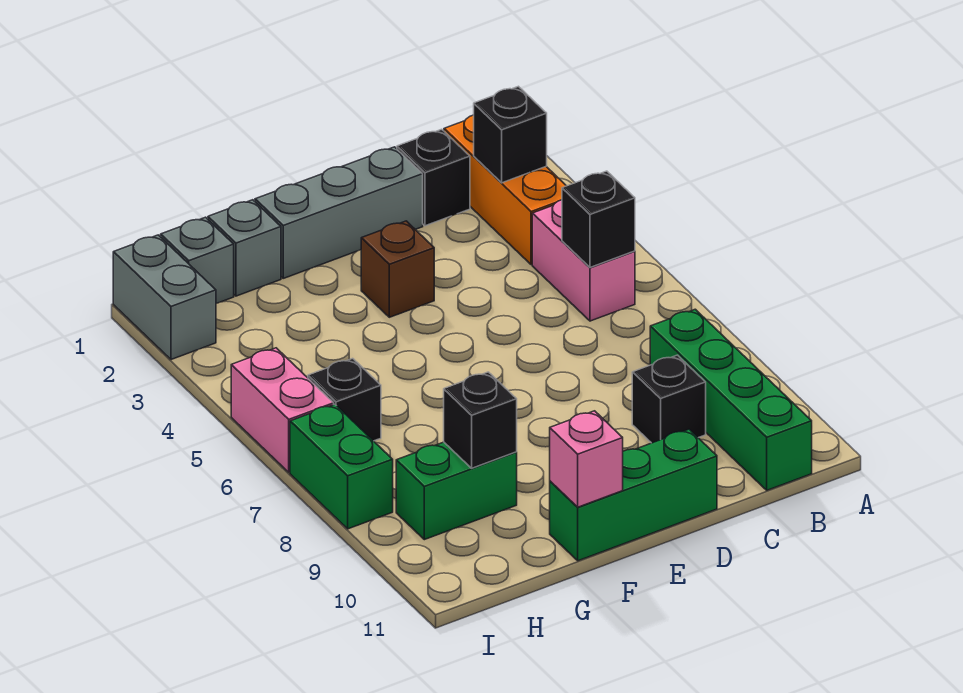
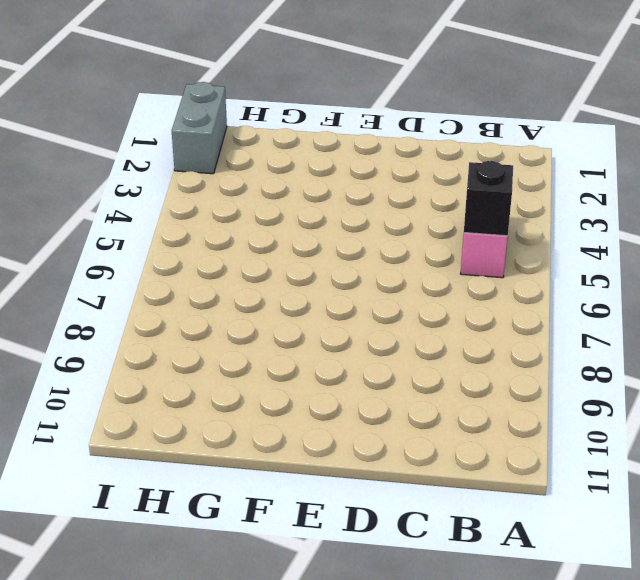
none -> orange brick B1:B3 level 1
none -> green brick B8:B11 level 1
none -> black brick C1 level 1

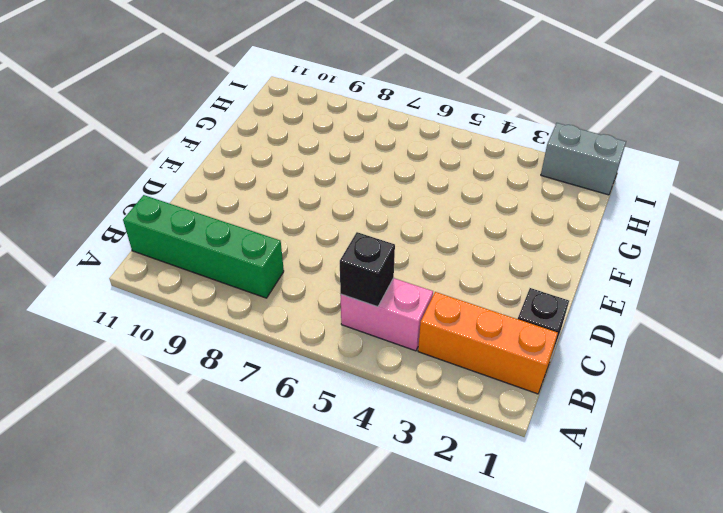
none -> black brick C9 level 1
none -> grey brick D1:F1 level 1
none -> green brick D11:F11 level 1

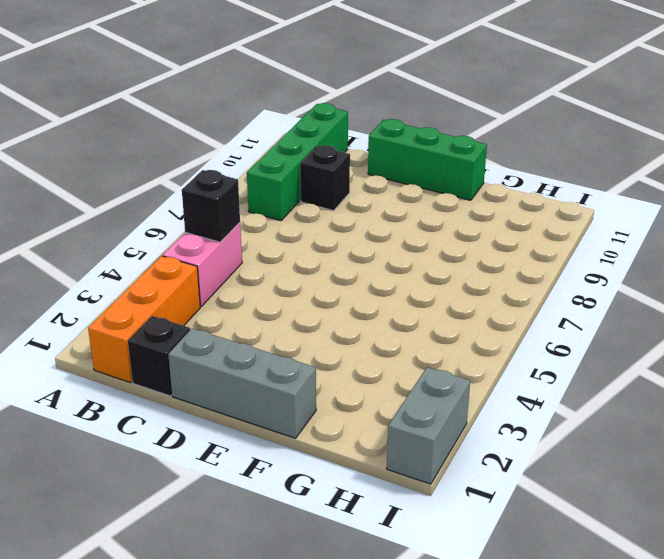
none -> brown brick E3 level 1
none -> grey brick G1 level 1
none -> green brick G9:H9 level 1

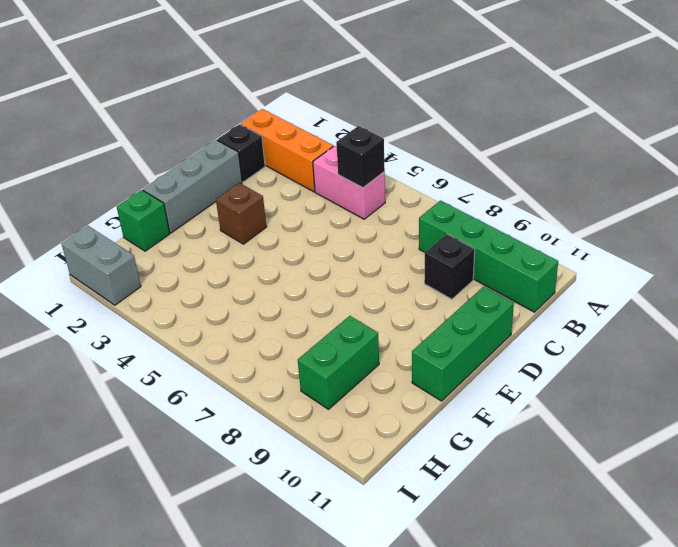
green brick G1 level 1 -> grey brick G1 level 1
none -> grey brick H1 level 1
none -> black brick H6 level 1
none -> pink brick I5:I6 level 1

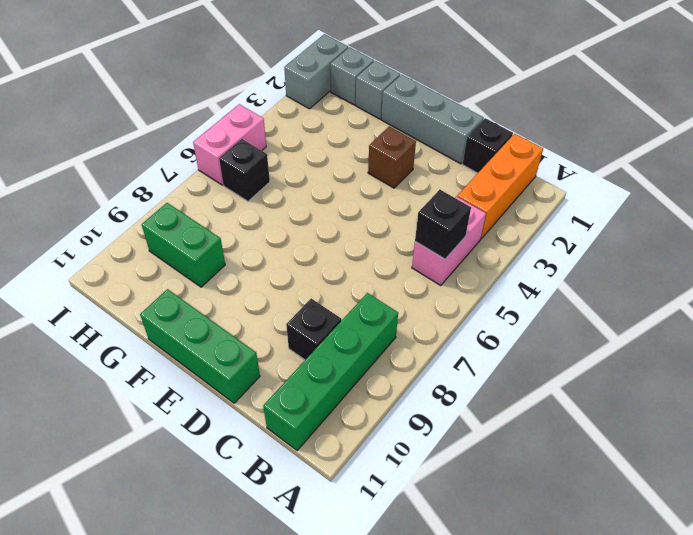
none -> green brick I7:I8 level 1
none -> black brick B2 level 2
none -> pink brick F11 level 2

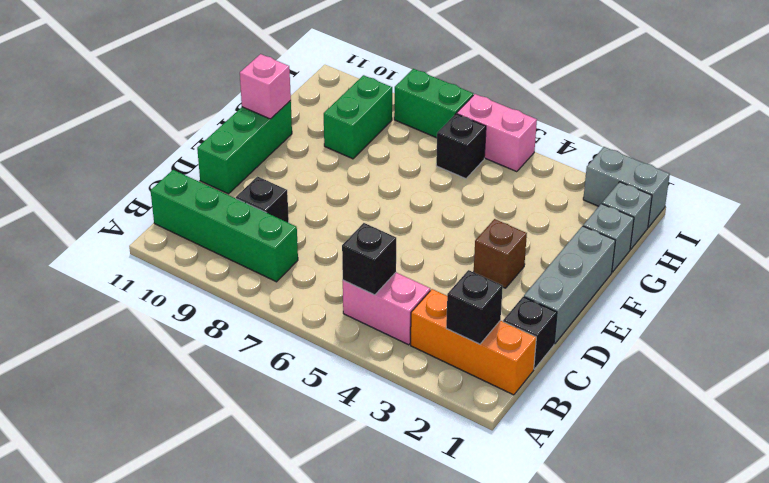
none -> black brick G9 level 2

